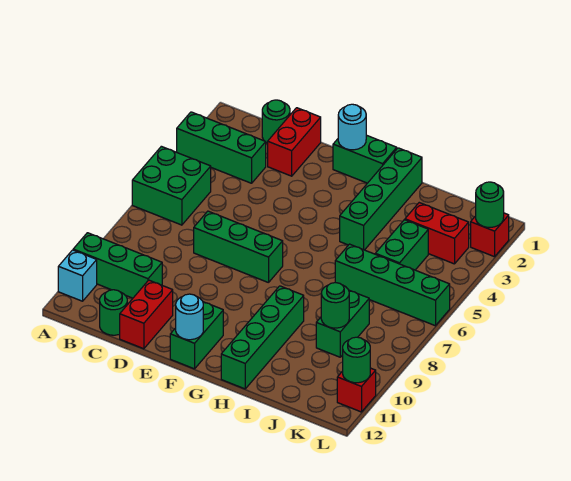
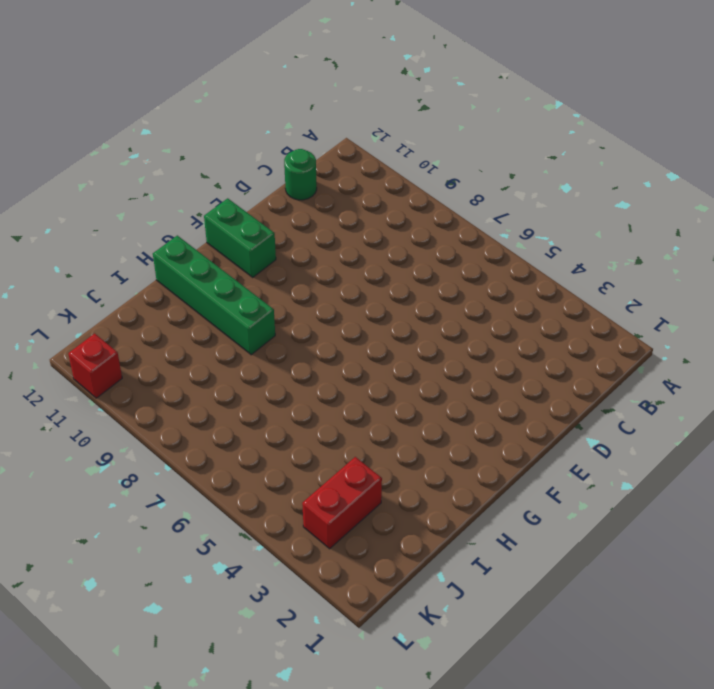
none -> green brick A3:C3 level 1
none -> green brick A5:B6 level 1
none -> green brick A10:C10 level 1

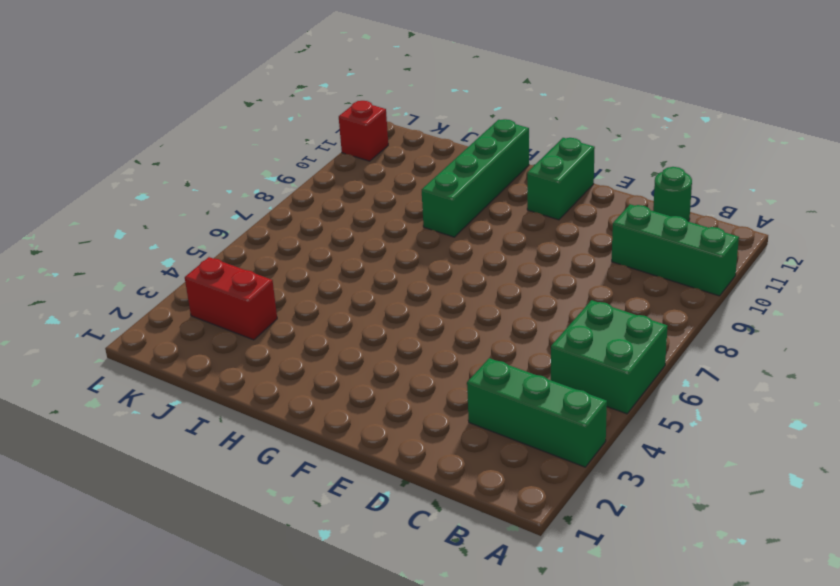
none -> cyan brick A11 level 1
none -> green round brick C1 level 1
none -> red brick D1:D2 level 1

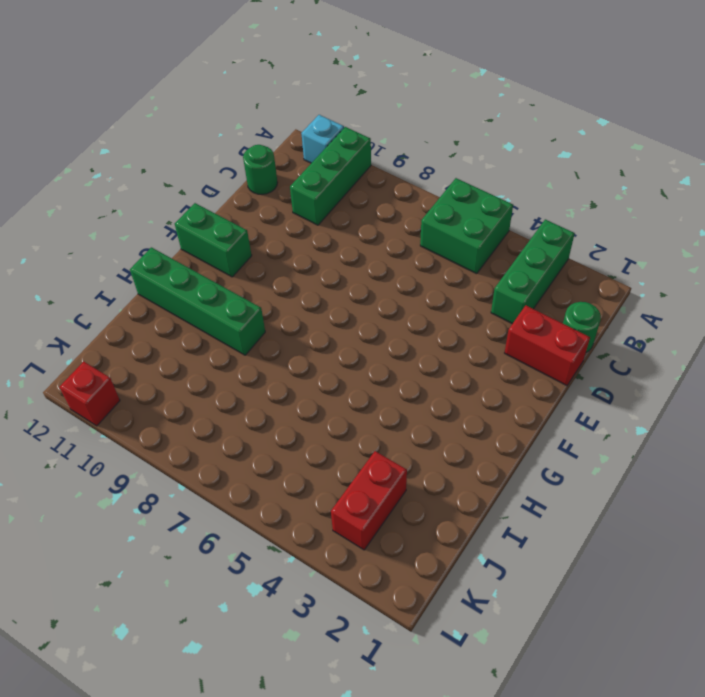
none -> green brick D7:F7 level 1
none -> red brick D11:D12 level 1
none -> green brick F1:G1 level 1

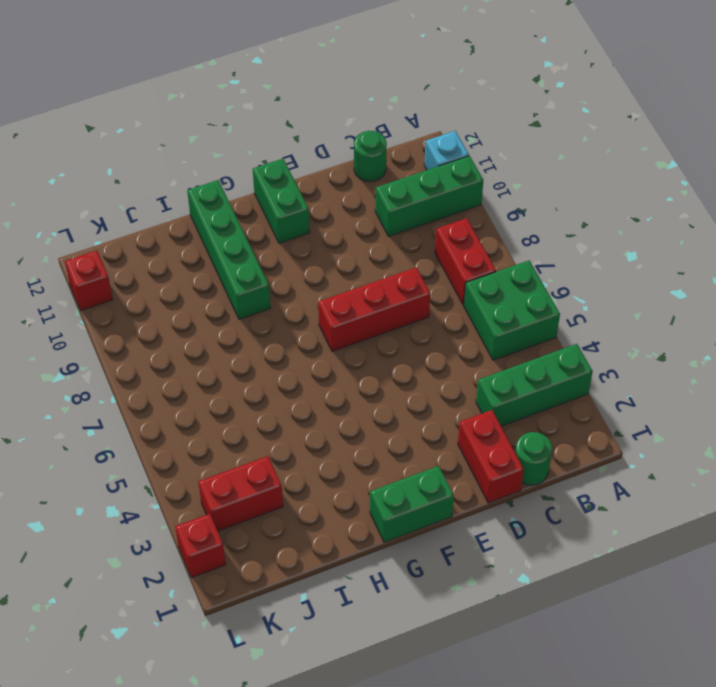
red brick B7:B8 level 1 -> red brick D11:D12 level 1
red brick D7:F7 level 1 -> green brick D7:F7 level 1
none -> green brick H1:H4 level 1
none -> green brick I6:L6 level 1
none -> green brick J4:J5 level 1

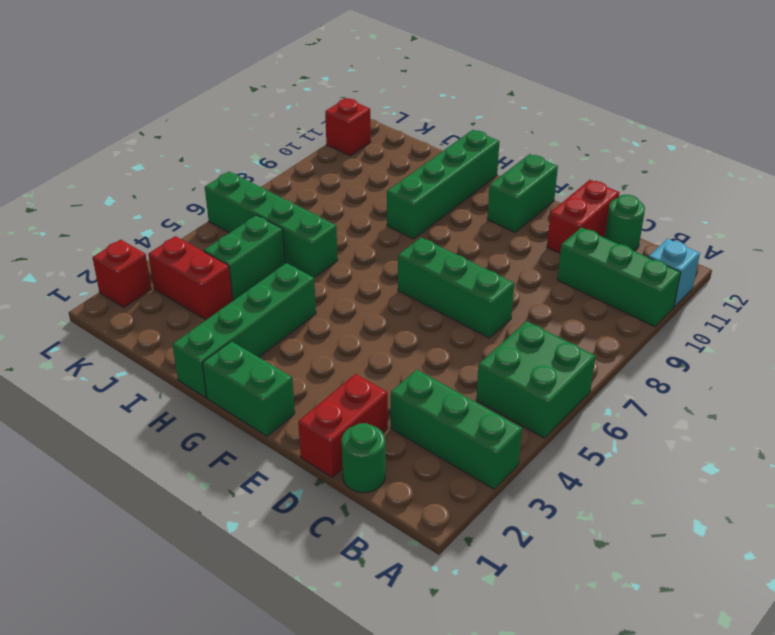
none -> green brick J8:J9 level 1
none -> cyan round brick F1 level 2
none -> cyan round brick F12 level 2

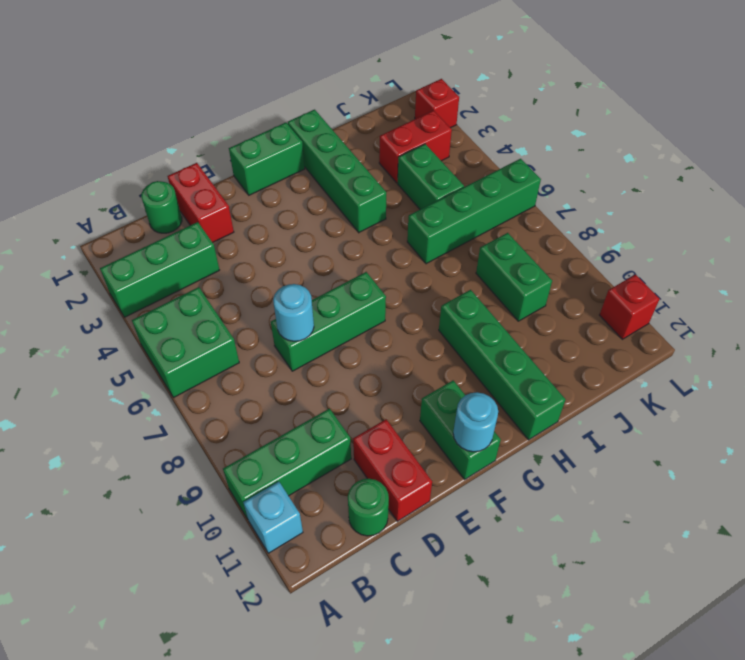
cyan round brick D7 level 2 -> cyan round brick F1 level 2
none -> green round brick J9 level 2
none -> green round brick L2 level 2
none -> green round brick L11 level 2

